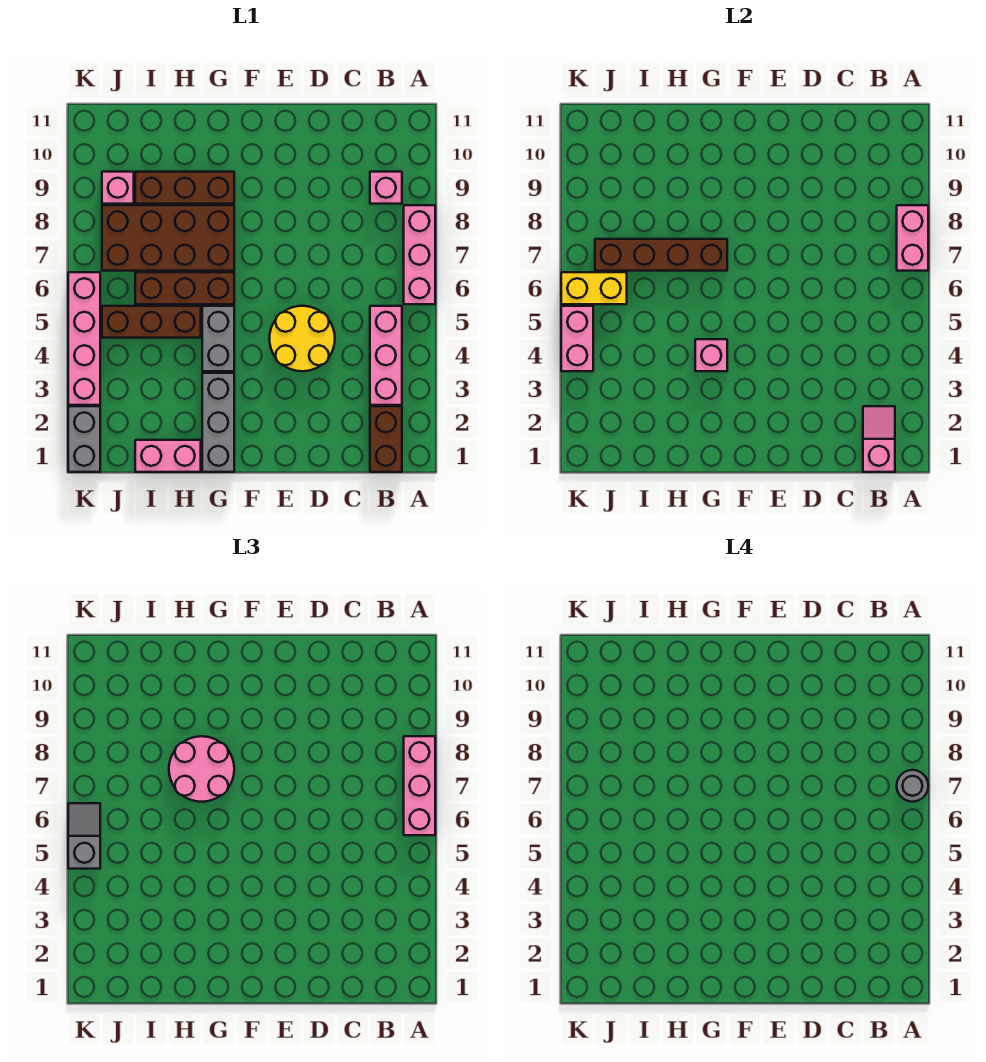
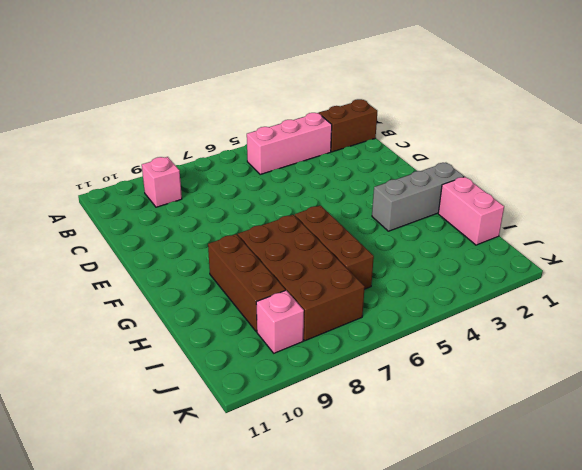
none -> pink brick A6:A8 level 1
none -> yellow round brick D4:E5 level 1
none -> grey brick G4:G5 level 1

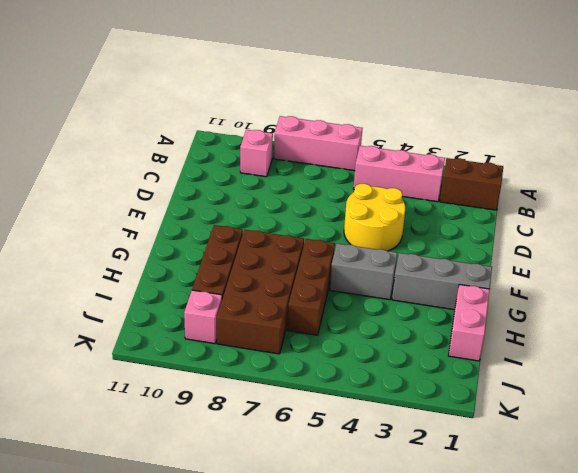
none -> brown brick H5:J5 level 1
none -> grey brick K1:K2 level 1
none -> pink brick K3:K6 level 1

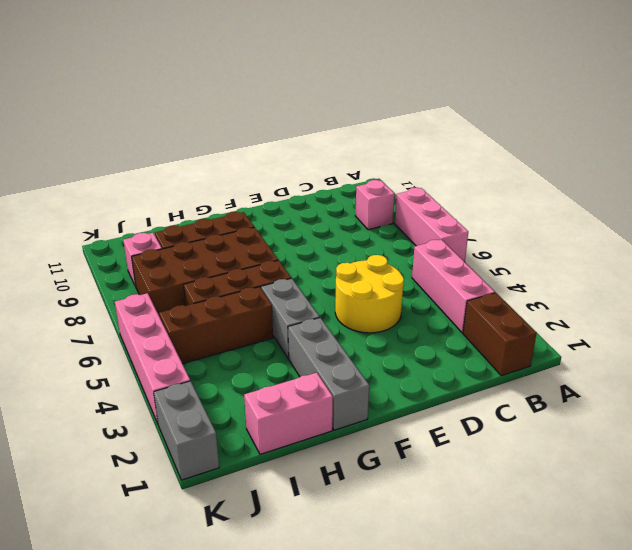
none -> pink brick A7:A8 level 2
none -> pink slope B1:B2 level 2 top 1
none -> pink brick G4 level 2

